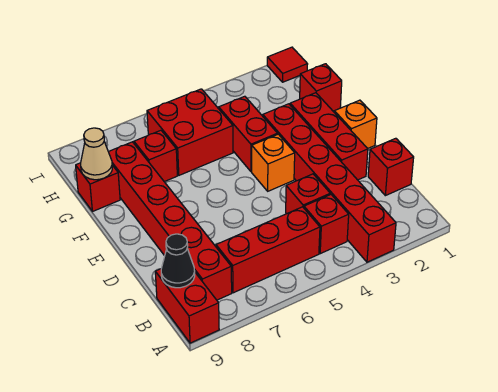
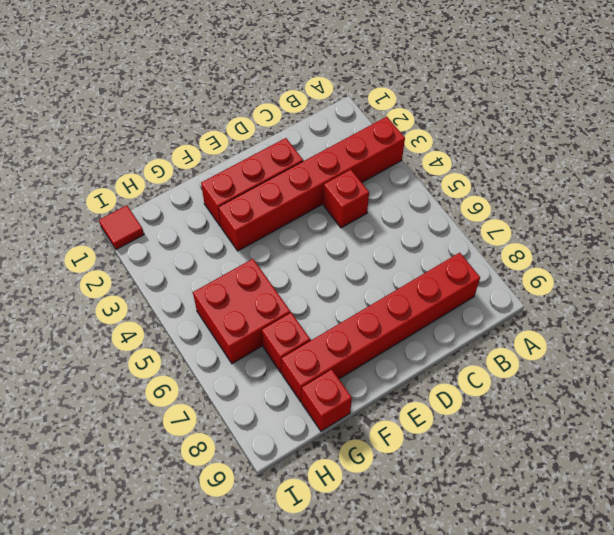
none -> red brick A9:B9 level 1
none -> red brick B4 level 1
none -> red brick B5:B7 level 1

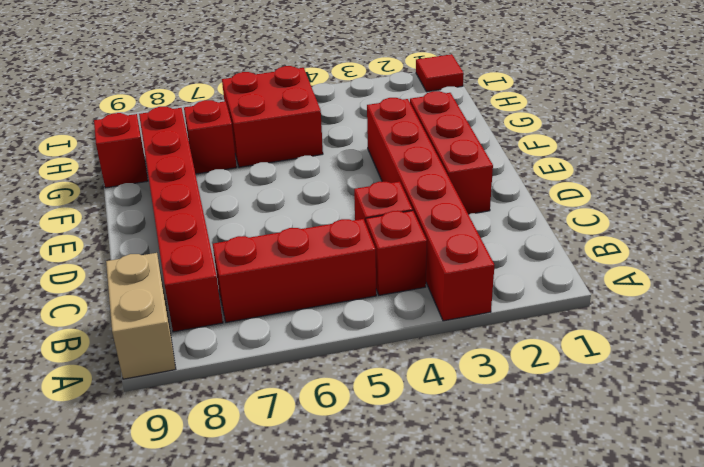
tan brick A9:B9 level 1 -> red brick A9:B9 level 1
none -> red brick C1 level 1
none -> orange brick E1 level 1
none -> orange brick E4 level 1

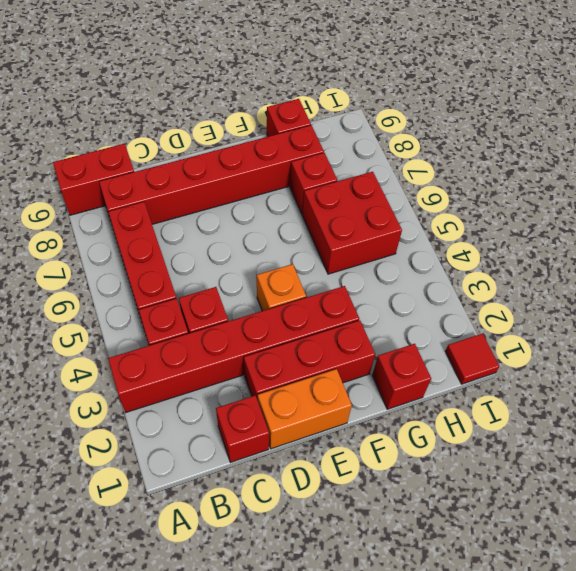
orange brick D1:E1 level 1 -> orange brick E1 level 1
none -> red brick F4:G4 level 1
none -> black cone B9 level 2
none -> tan cone G9 level 2

